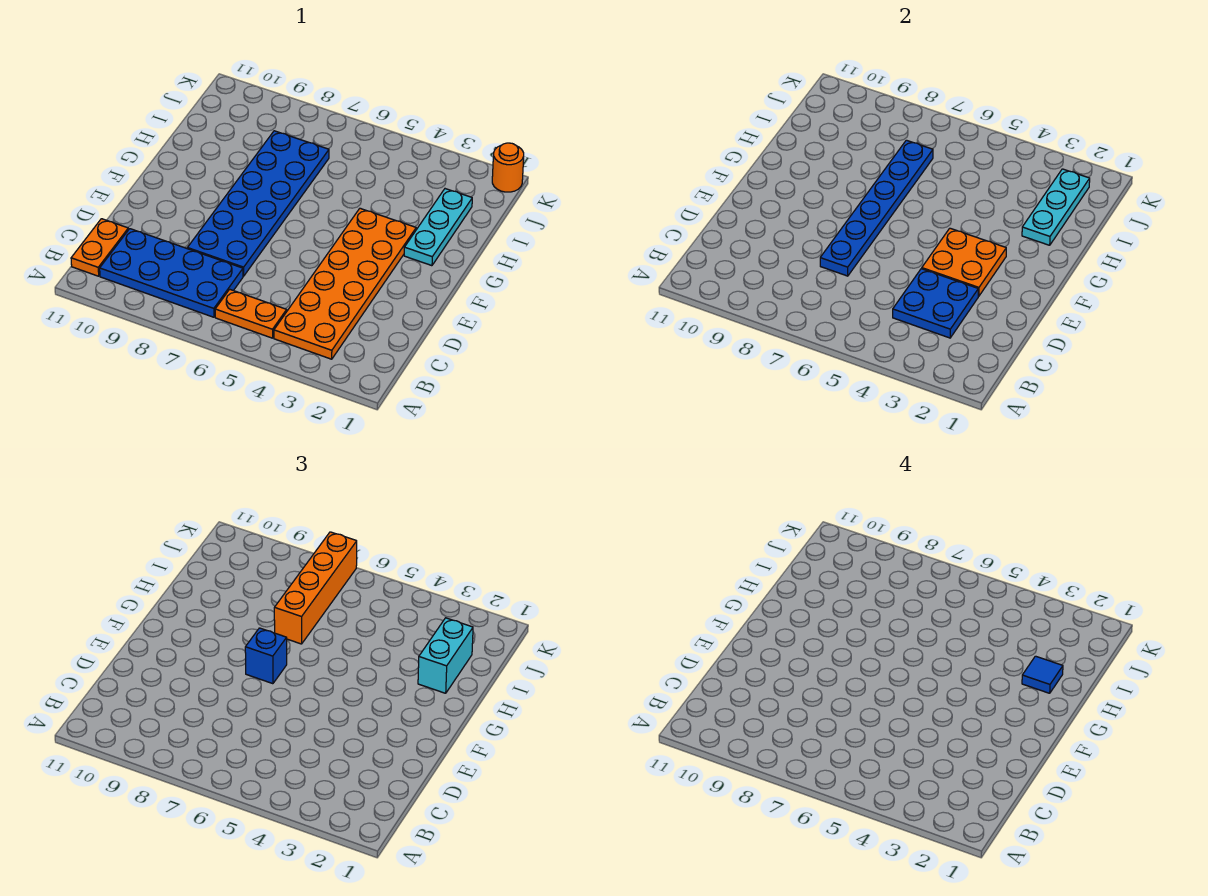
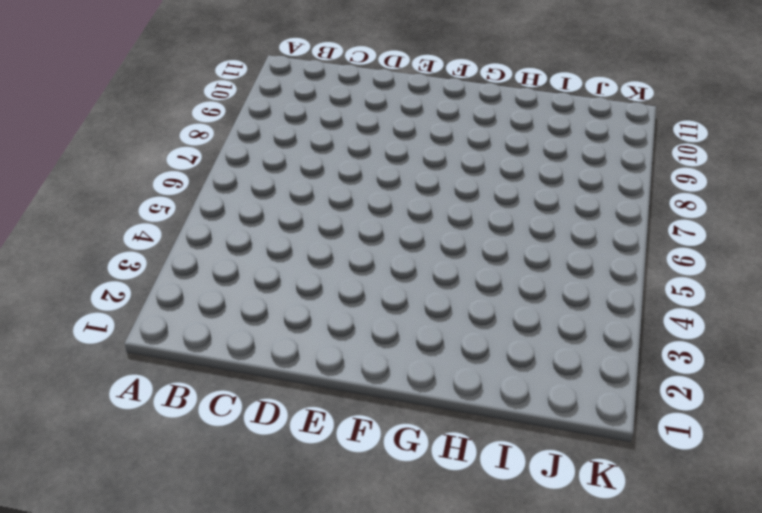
none -> orange plate B3:G4 level 1
none -> orange plate B5:B6 level 1
none -> blue plate B7:C10 level 1

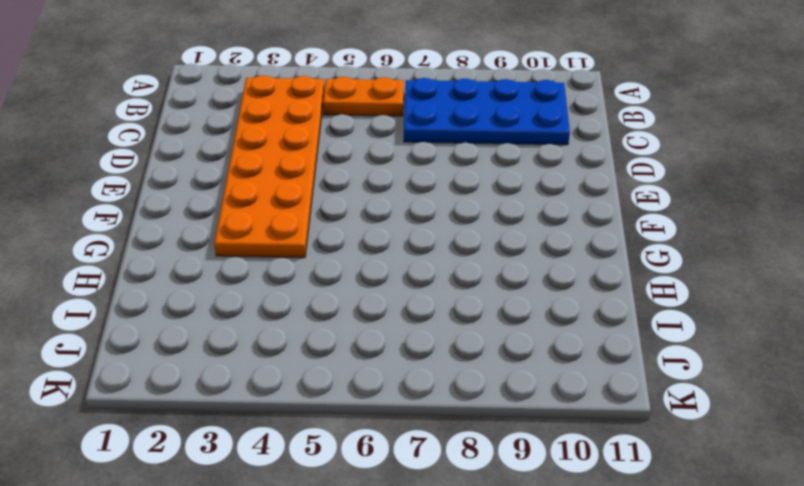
none -> orange plate B11:C11 level 1
none -> blue plate D7:I8 level 1
none -> cyan plate G2:I2 level 1

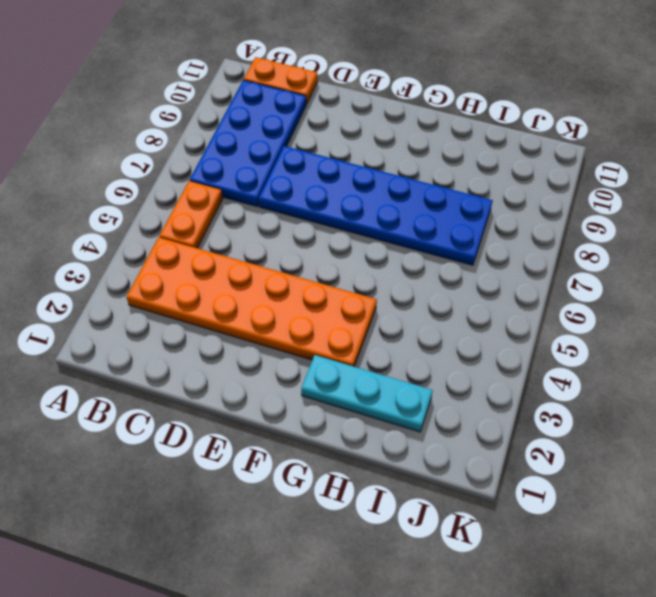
none -> orange round brick K1 level 1
none -> blue plate C3:D4 level 2
none -> blue plate D7:I7 level 2

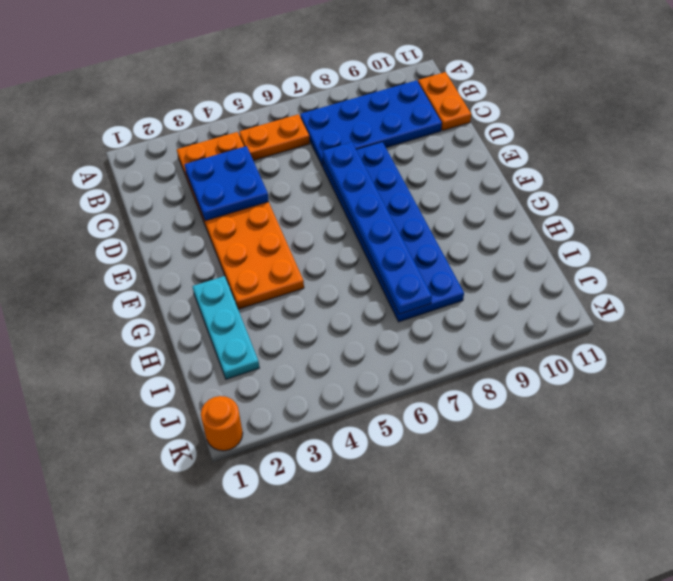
none -> orange plate E3:F4 level 2
none -> cyan plate H2:J2 level 2
none -> blue brick F7 level 3

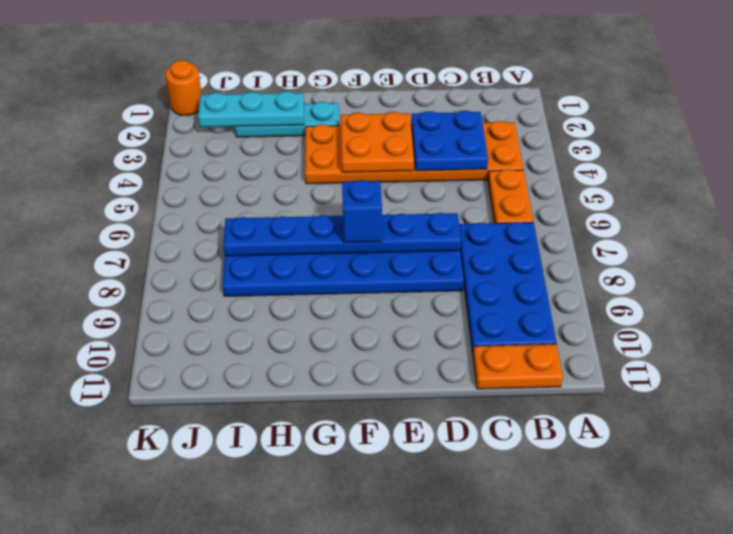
none -> cyan brick H2:I2 level 3
none -> orange brick H7:K7 level 3
none -> blue tile H2 level 4

